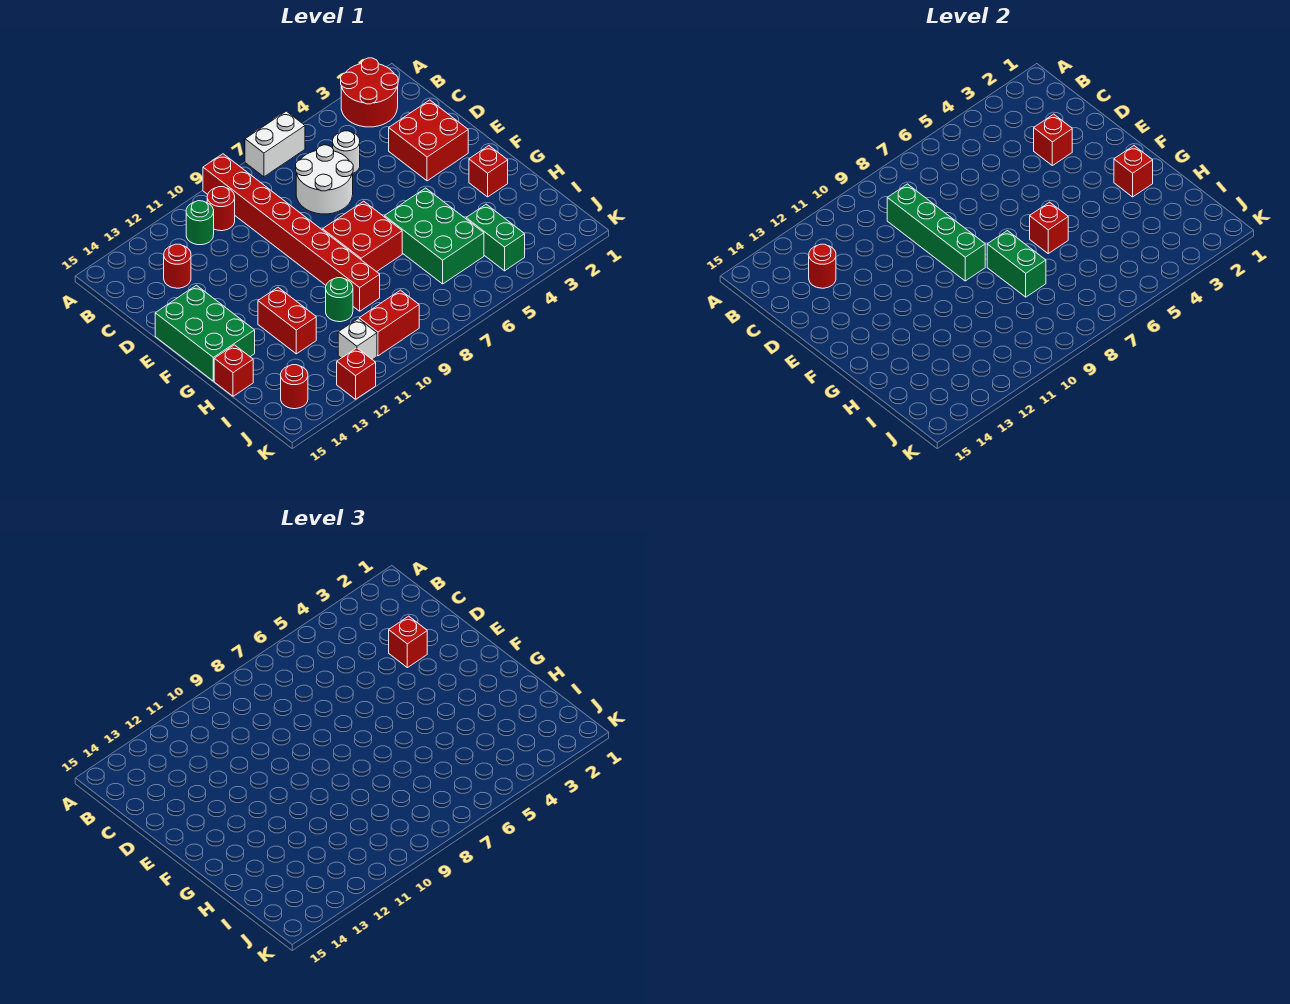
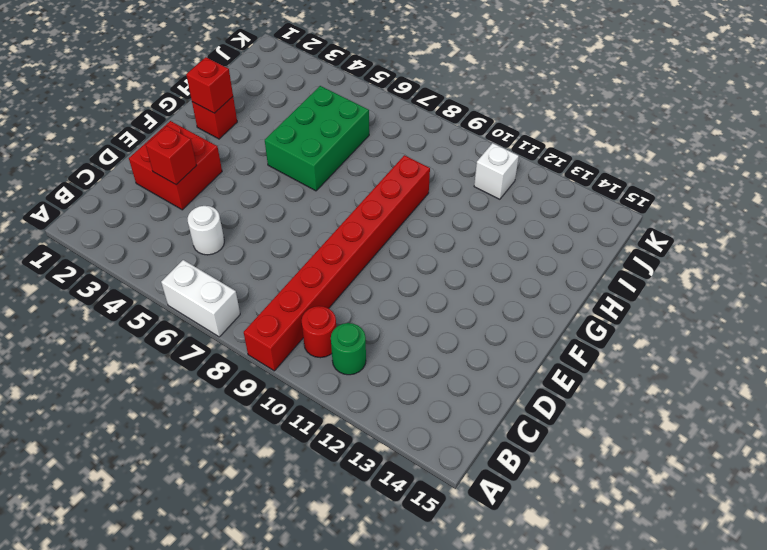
none -> red round brick A2:B3 level 1
none -> white round brick C6:D7 level 1
none -> red round brick C13 level 1

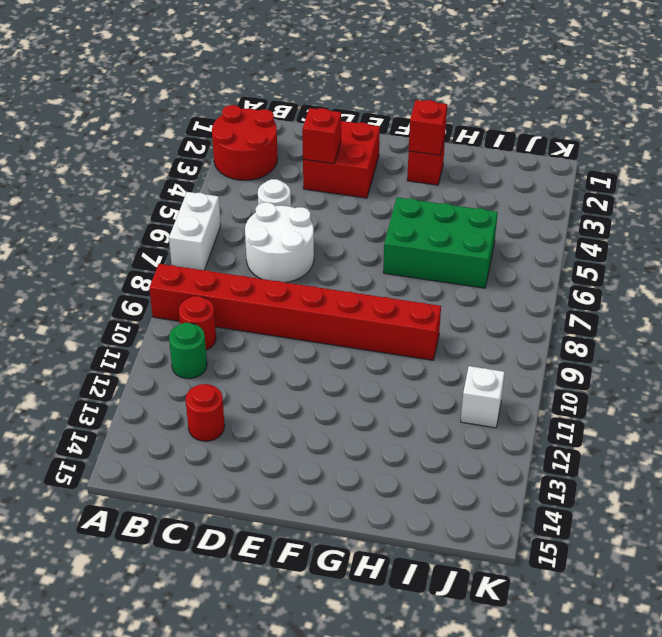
none -> green brick E14:G15 level 1
none -> red brick F7:G8 level 1
none -> red brick G12:H12 level 1

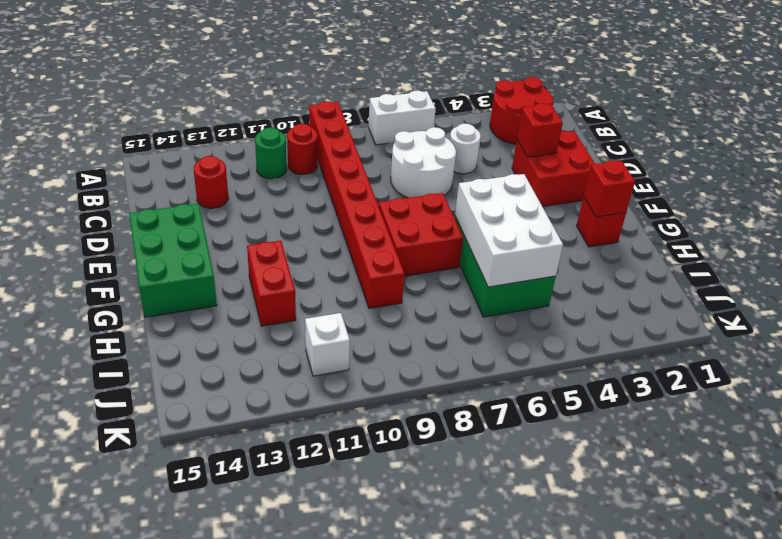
white brick G5:I6 level 2 -> red brick G6 level 2
none -> green round brick H10 level 1
none -> red brick H15 level 1
none -> green brick I4:J4 level 1

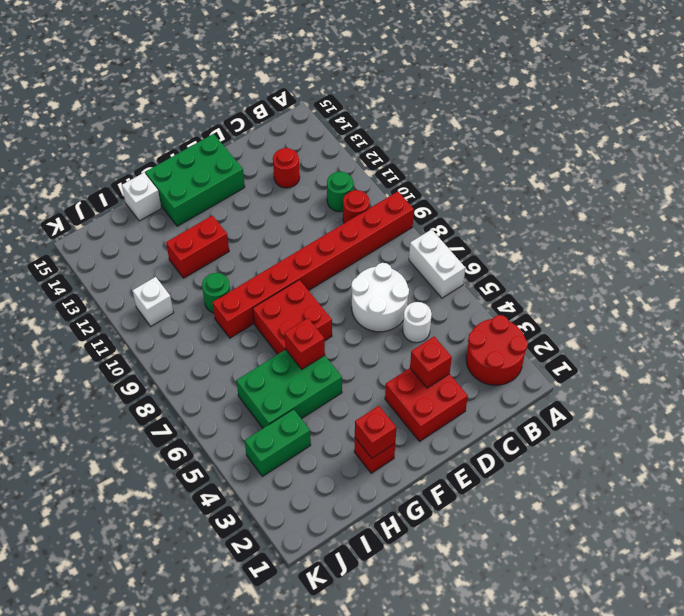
white brick H15 level 1 -> red brick H15 level 1
none -> red brick J9:J10 level 1
none -> red round brick J14 level 1
none -> red brick K12 level 1

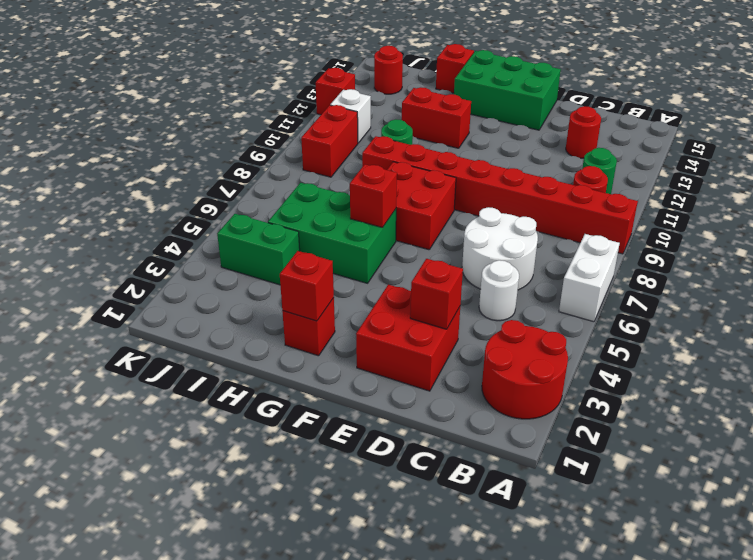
none -> green brick C9:F9 level 2
none -> red round brick C13 level 2
none -> green brick G8:H8 level 2

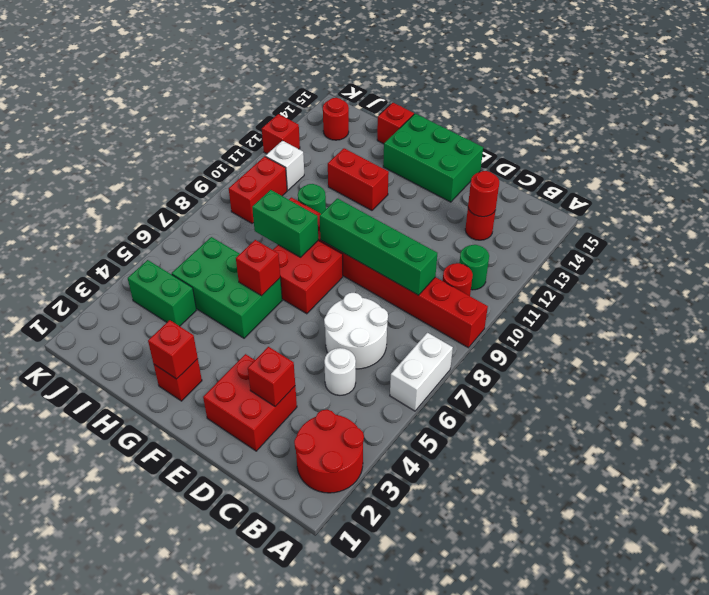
none -> red brick D3 level 3

